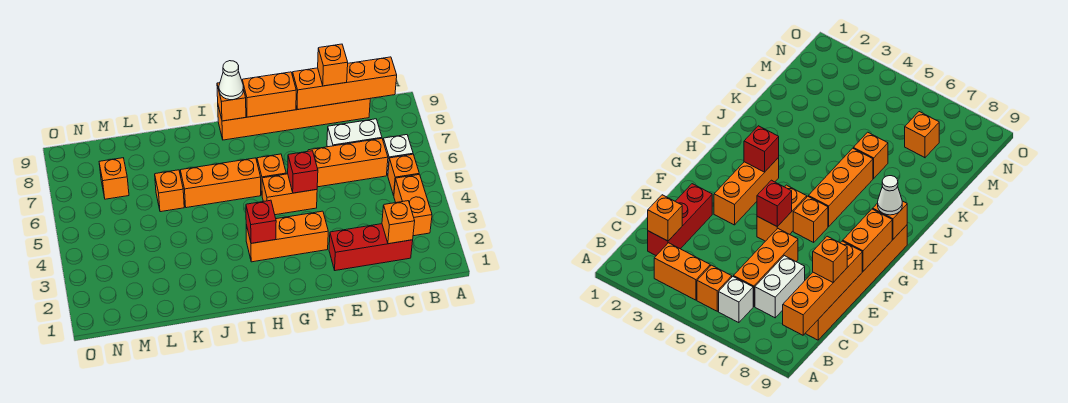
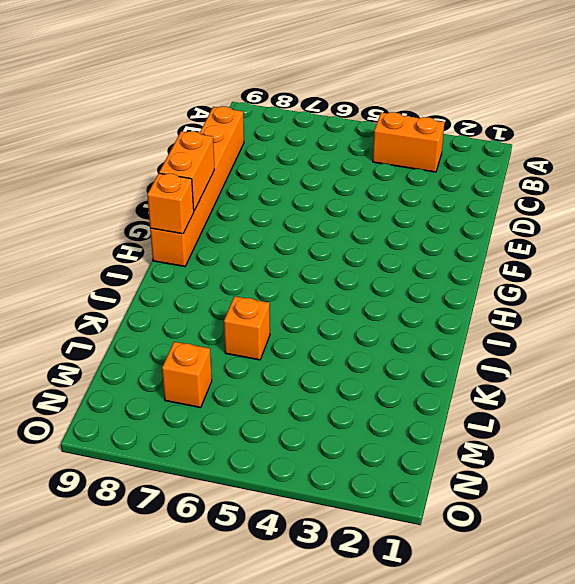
none -> orange brick B5 level 1
none -> white brick B6 level 1
none -> red brick C2:E2 level 1

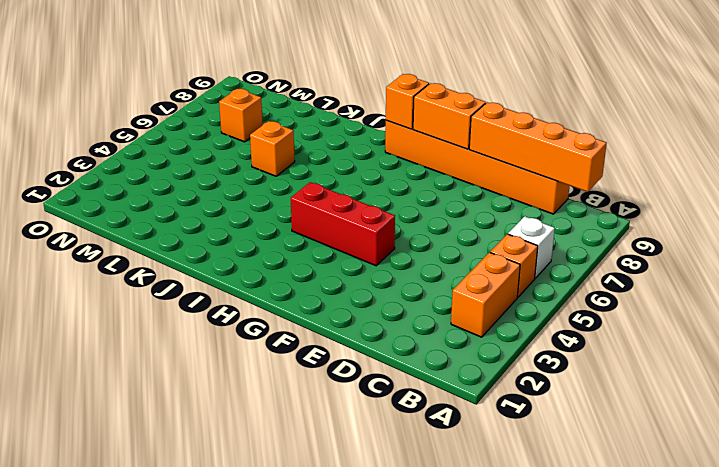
red brick F4:H4 level 1 -> red brick C2:E2 level 1
none -> orange brick C6:E6 level 1
none -> white brick C7:D7 level 1
none -> orange brick F3:H3 level 1

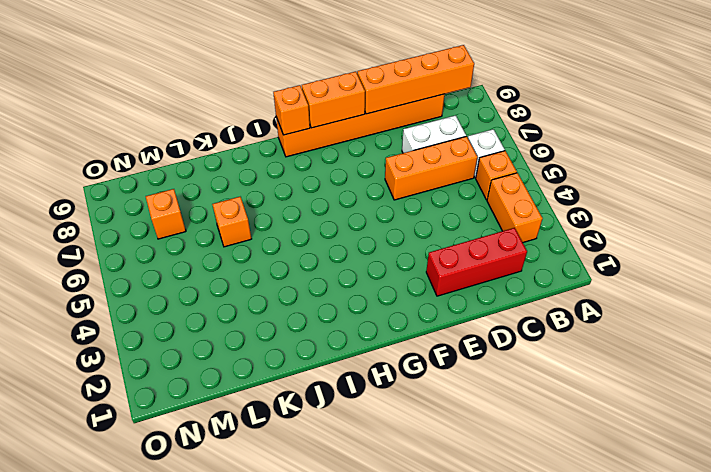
none -> orange brick F3:H3 level 1
none -> orange brick F5:G5 level 1
none -> orange brick G6 level 1

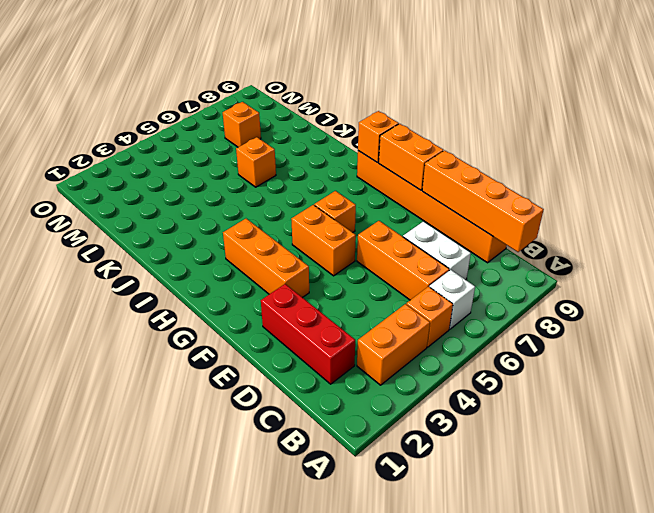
none -> orange brick H6:J6 level 1
none -> orange brick C2 level 2
none -> red brick F5 level 2

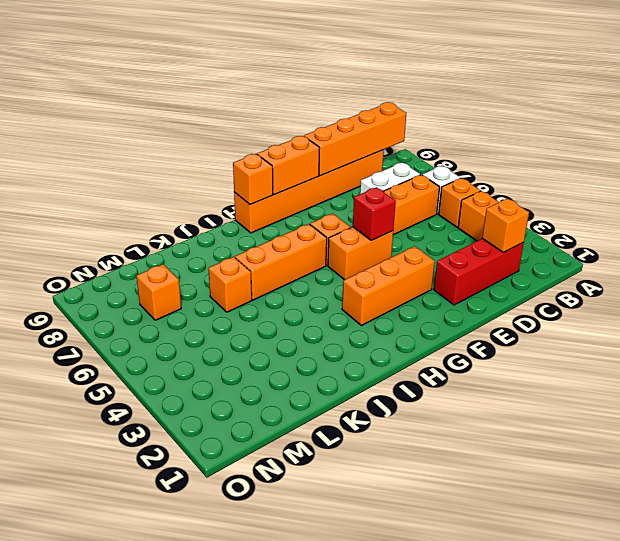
none -> red brick H3 level 2
none -> orange brick D9 level 3
none -> white cone H9 level 3

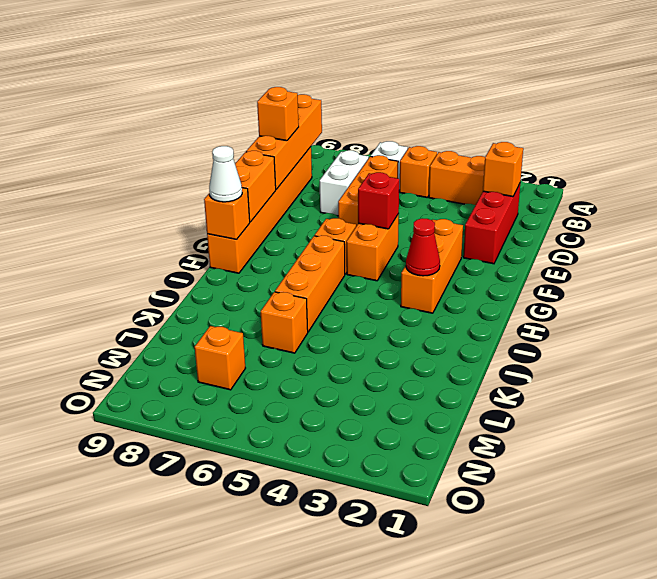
red cone H3 level 2 -> red brick H3 level 2

